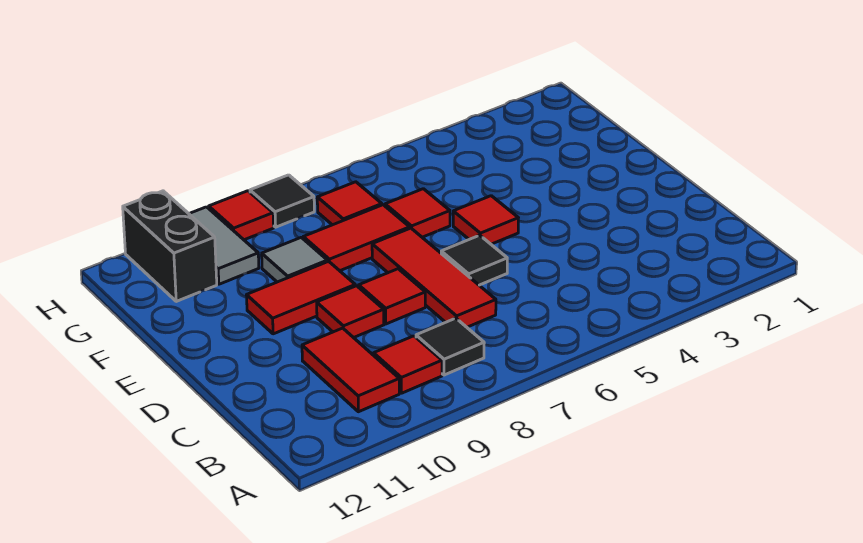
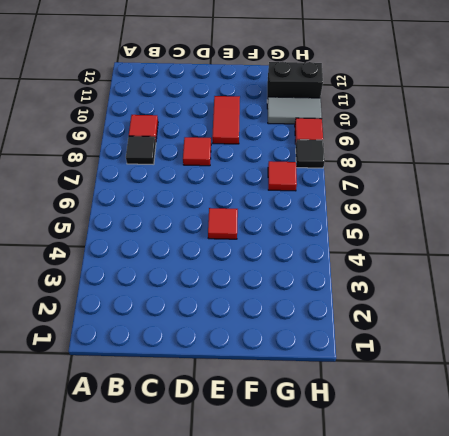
none -> red tile B10:C10 level 1
none -> red tile C7:E7 level 1
none -> black tile D6 level 1

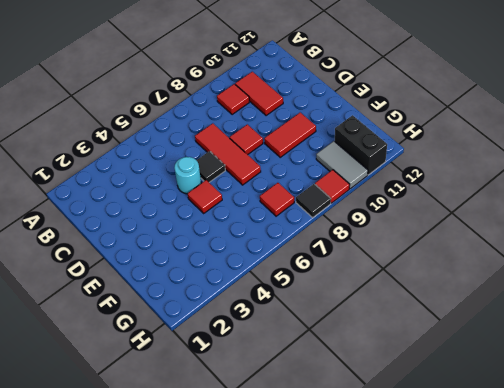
cyan round brick D5 level 1 -> none
none -> black tile B8 level 1
none -> red tile D9 level 1
none -> red tile F6 level 1

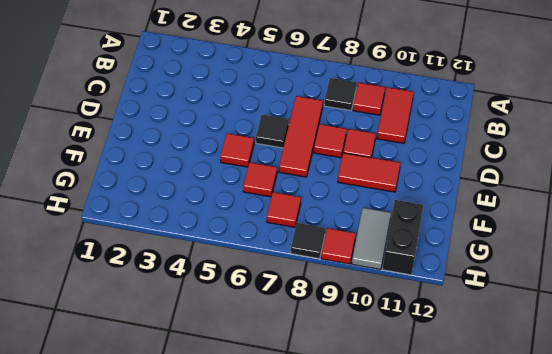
none -> red tile F7:F8 level 1
none -> grey tile F9 level 1

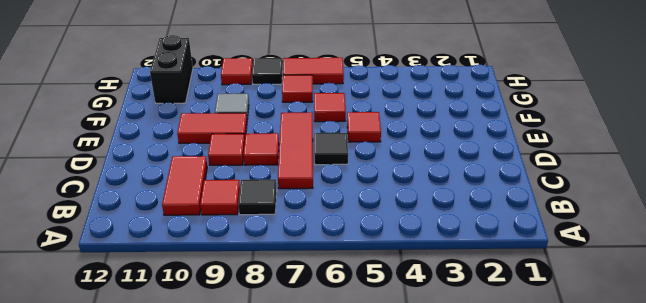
red tile H6:H7 level 1 -> red tile F7:F8 level 1
none -> grey tile G10:H10 level 1

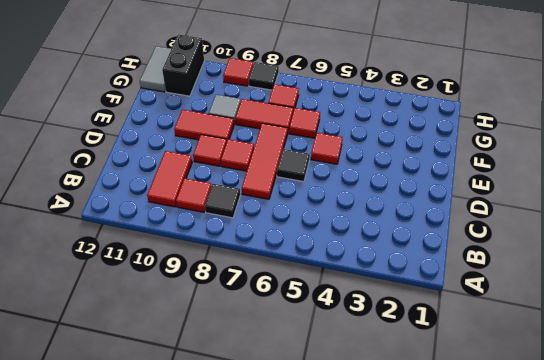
grey tile G12:H12 level 1 -> grey tile G10:H10 level 1

